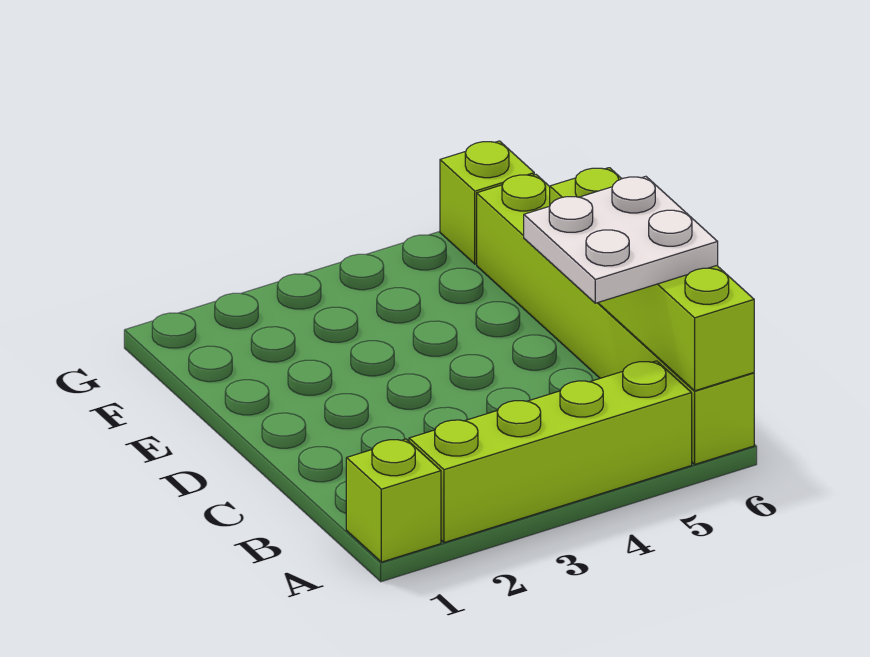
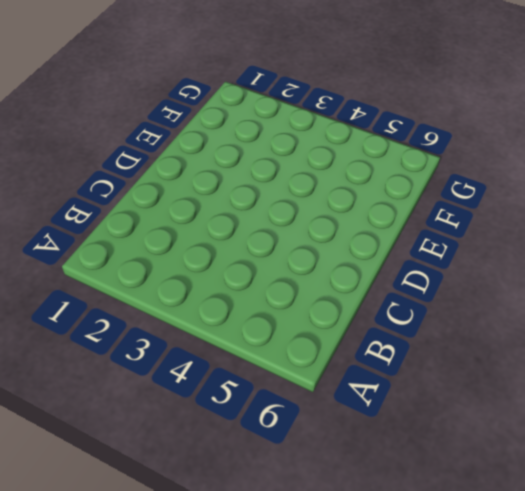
none -> lime brick A1 level 1
none -> lime brick A2:A5 level 1

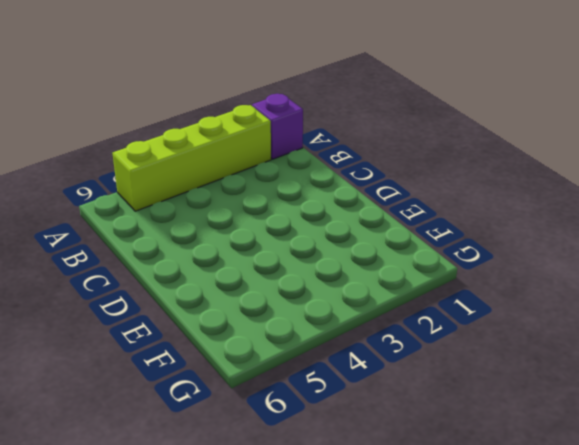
purple brick A1 level 1 -> lime brick A1 level 1
none -> lime brick A6:F6 level 1
none -> lime brick G6 level 1

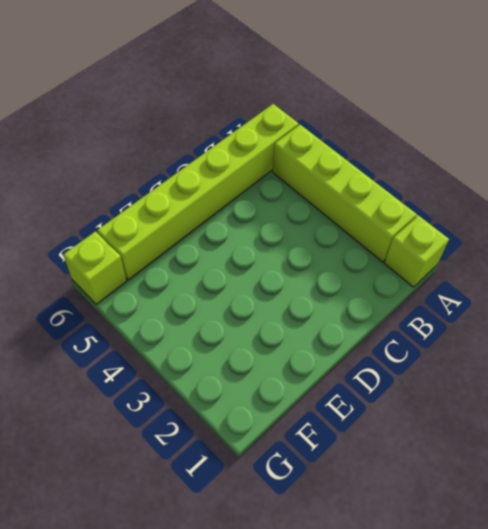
none -> lime brick A6:D6 level 2
none -> white plate B5:C6 level 3

